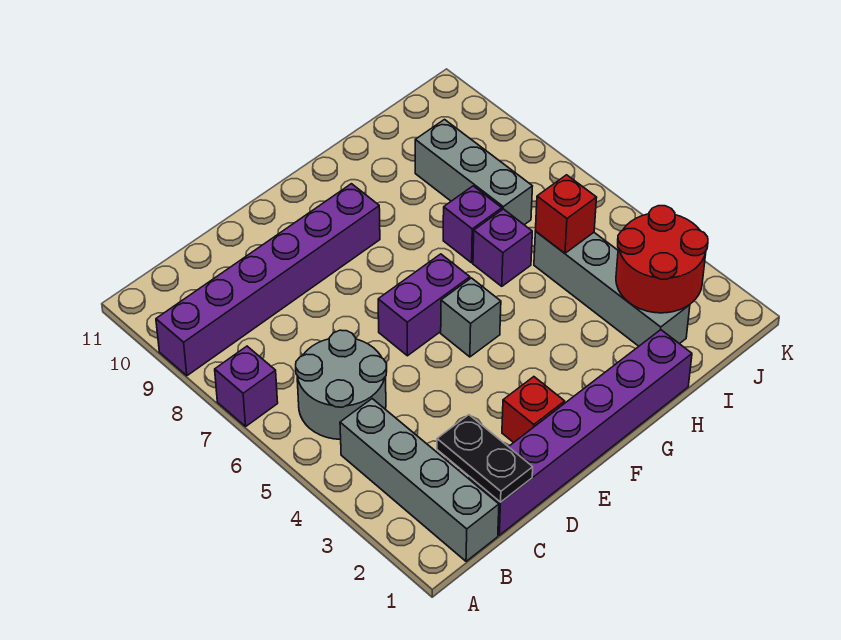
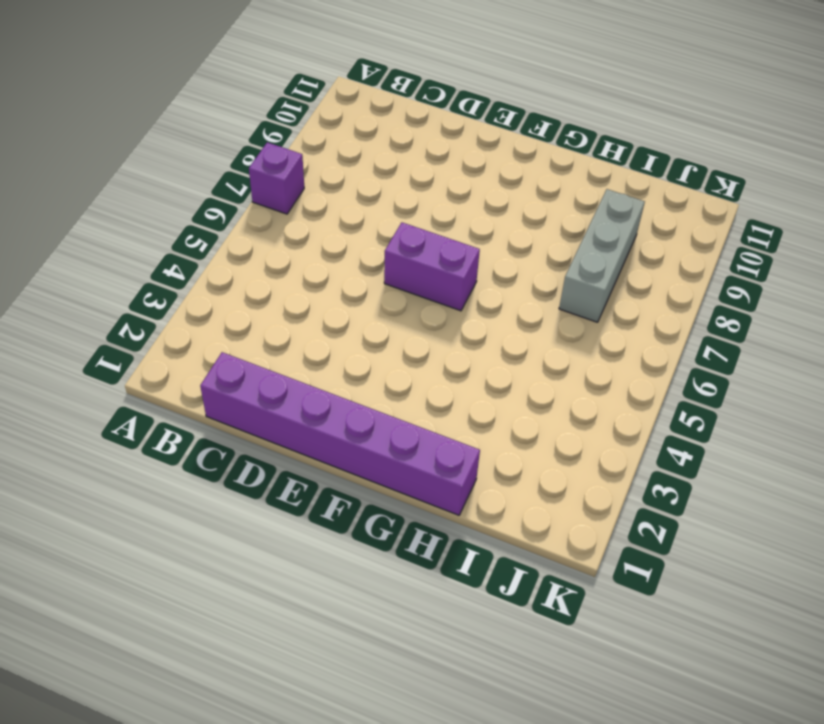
none -> purple brick A9:F9 level 1
none -> grey brick B1:B4 level 1
none -> grey round brick B5:C6 level 1

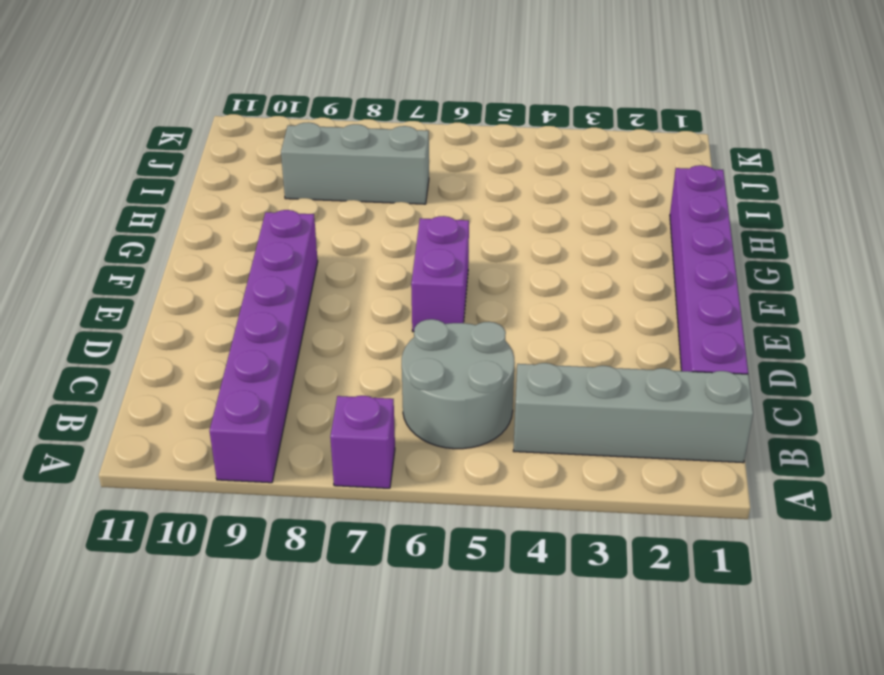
none -> red brick E2 level 1
none -> grey brick F5 level 1
none -> purple brick H6 level 1

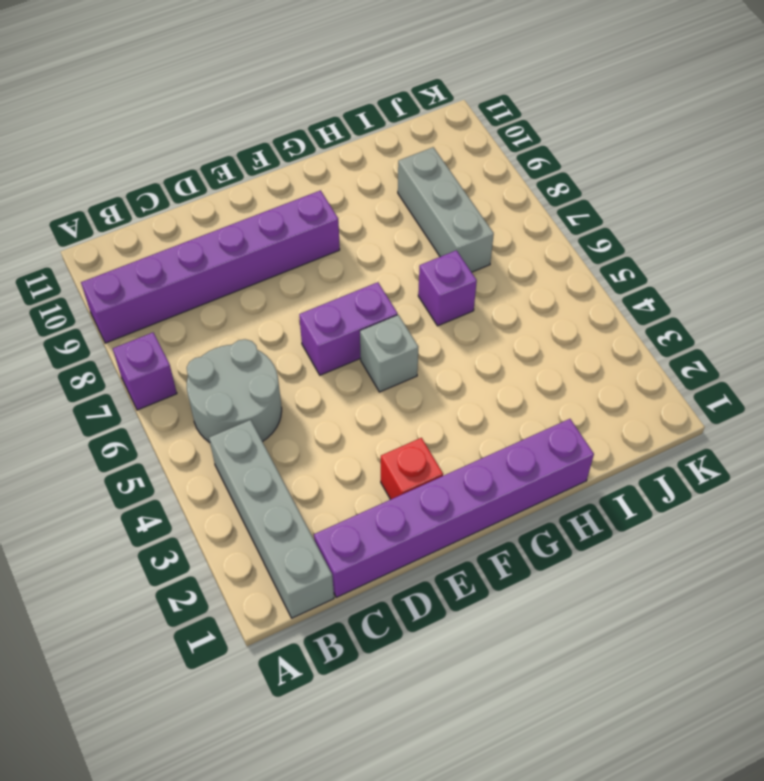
none -> purple brick H7 level 1
none -> grey brick I2:I5 level 1
none -> black plate C1:C2 level 2

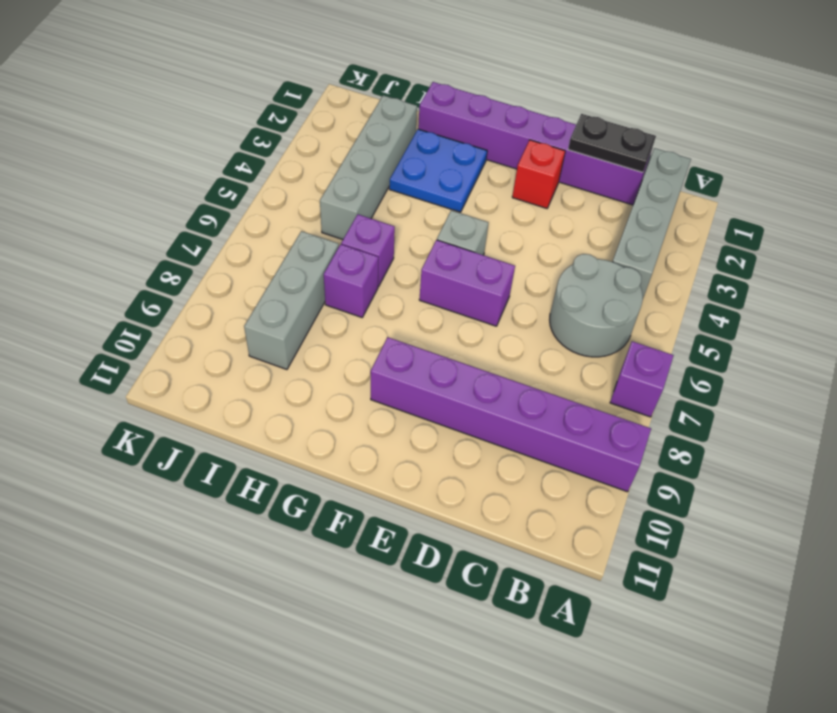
black plate C1:D1 level 2 -> black plate C1:C2 level 2
blue plate G2:H3 level 1 -> none
none -> red round brick I2:J3 level 2
none -> red brick I5 level 2

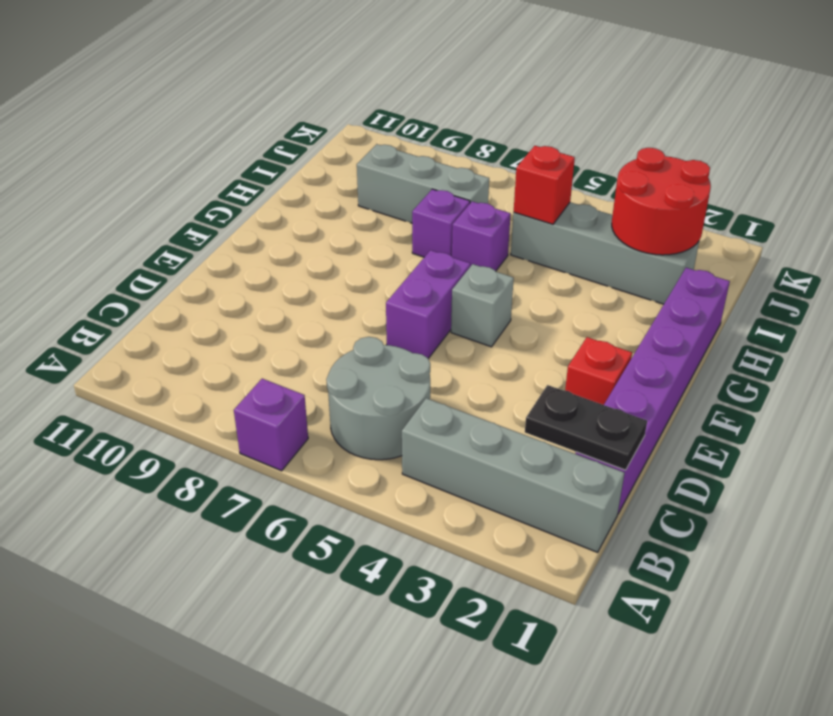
none -> purple brick A9:F9 level 1

